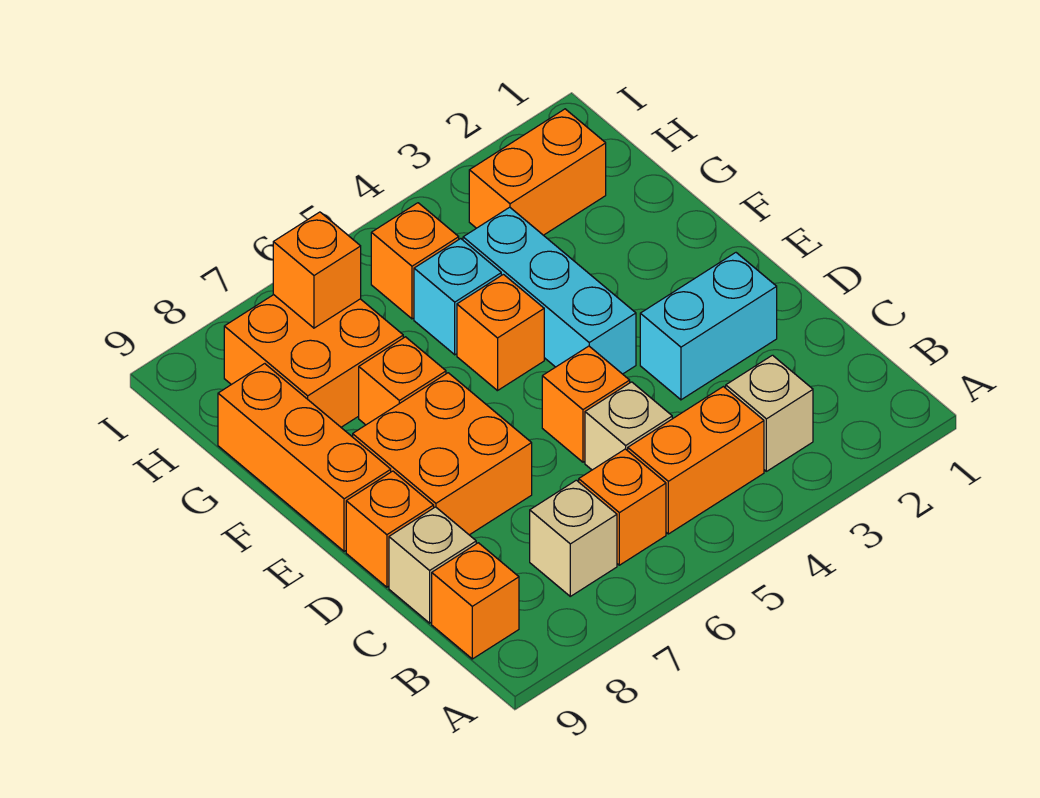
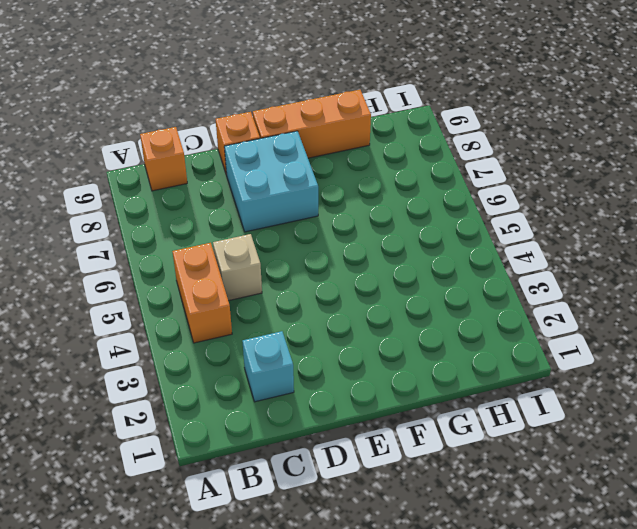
cyan brick C2 level 1 -> cyan brick G5 level 1
cyan brick D7:E8 level 1 -> orange brick D7:E8 level 1
none -> tan brick B3 level 1
none -> orange brick B6 level 1
none -> tan brick B7 level 1

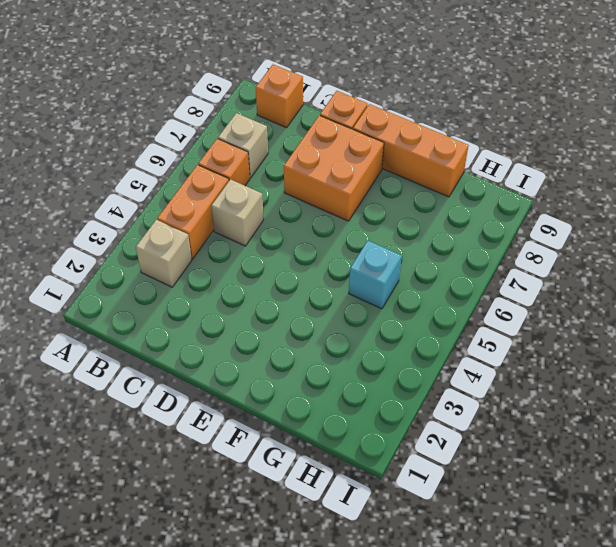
none -> tan brick C9 level 1
none -> cyan brick D2:D3 level 1
none -> orange brick D5 level 1

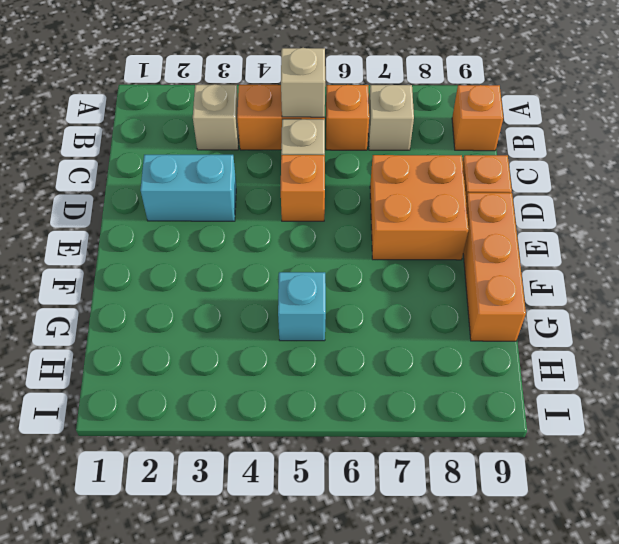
tan brick B5 level 2 -> tan brick C9 level 1
none -> cyan brick E4:G4 level 1
none -> orange brick F5 level 1
none -> orange brick F7 level 1

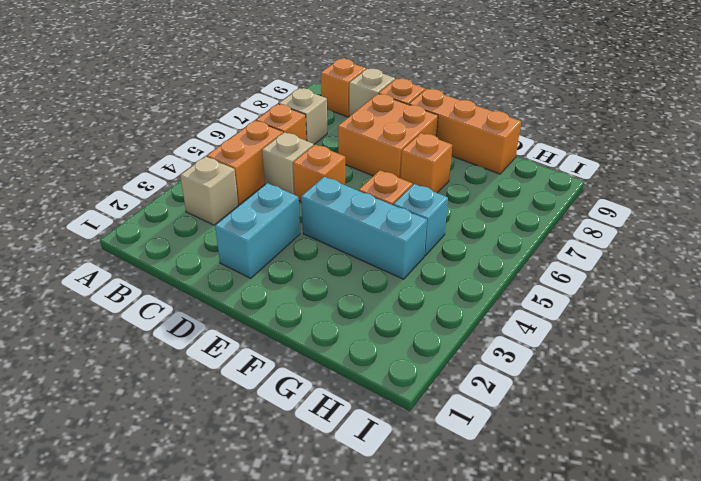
none -> orange brick G7:H8 level 1
none -> orange brick H2:H3 level 1
none -> orange brick H5 level 1

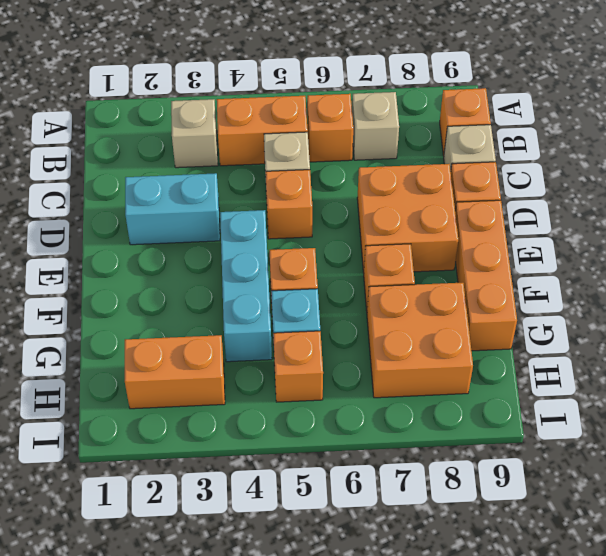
none -> orange brick H7 level 2

